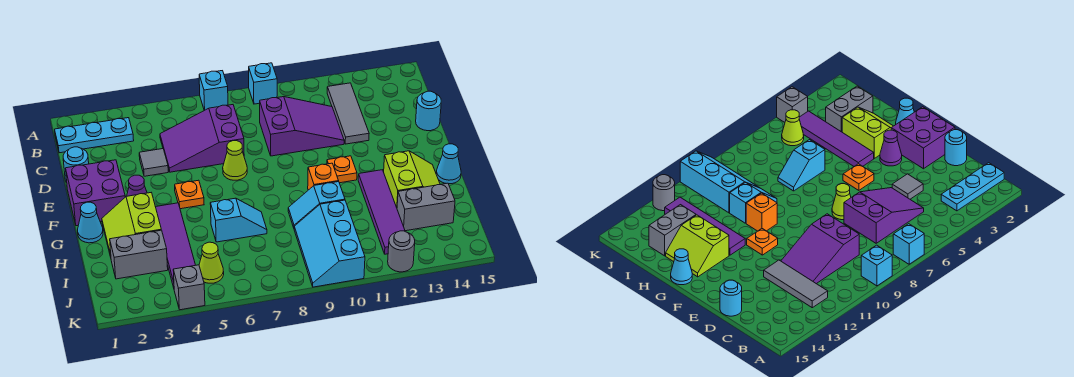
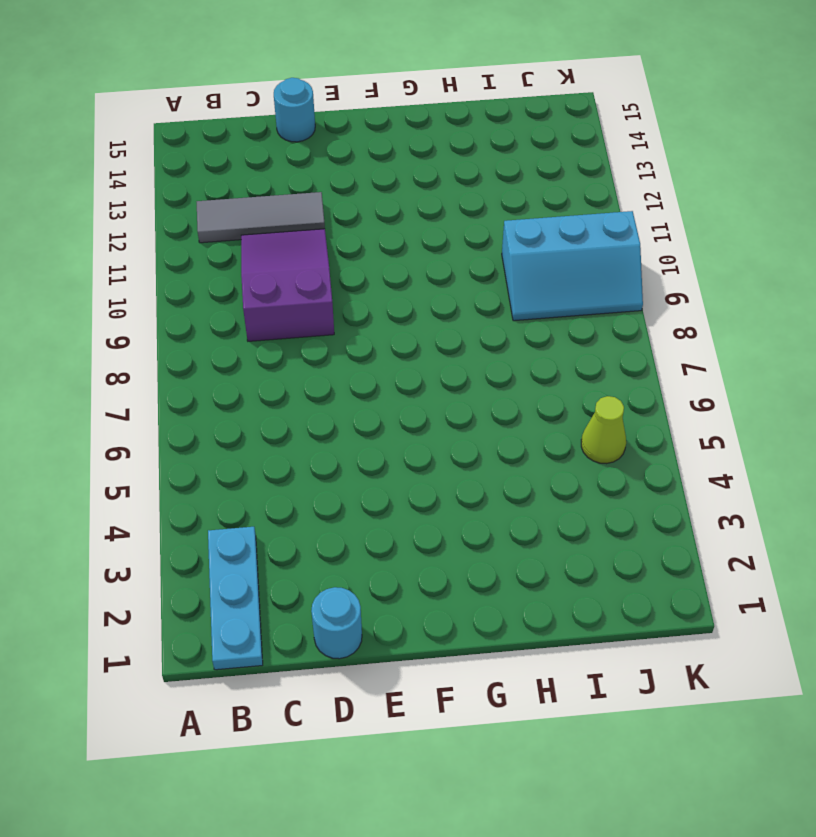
none -> cyan brick A7 level 1
none -> cyan brick A9 level 1
none -> purple slope C5:D7 level 1 top 7

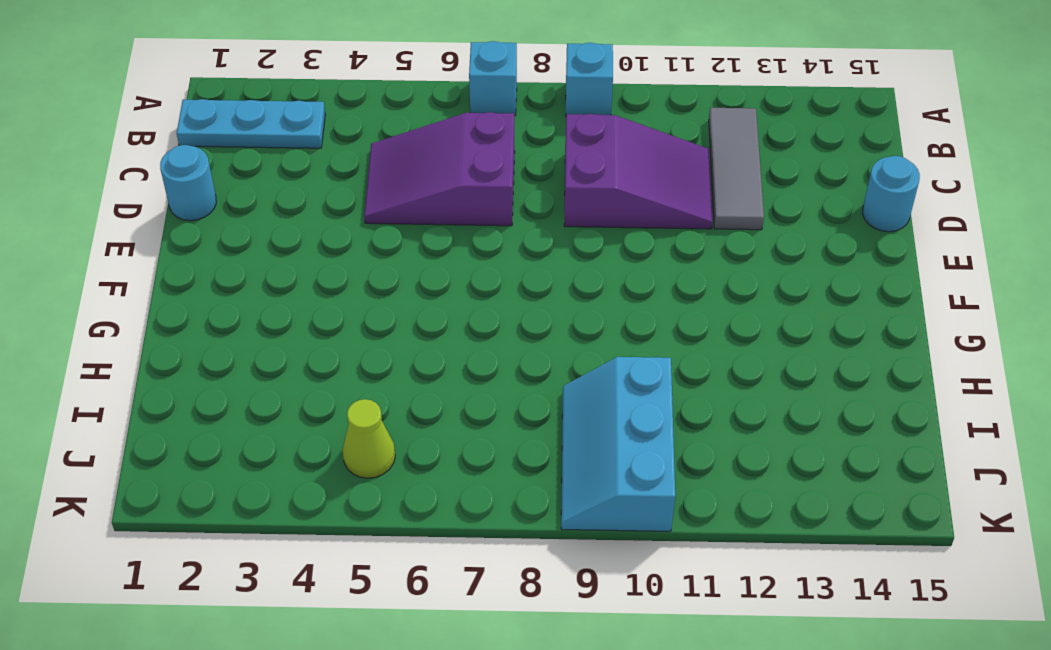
none -> grey tile D4 level 1
none -> purple brick E1:F2 level 1
none -> lime cone E7 level 1

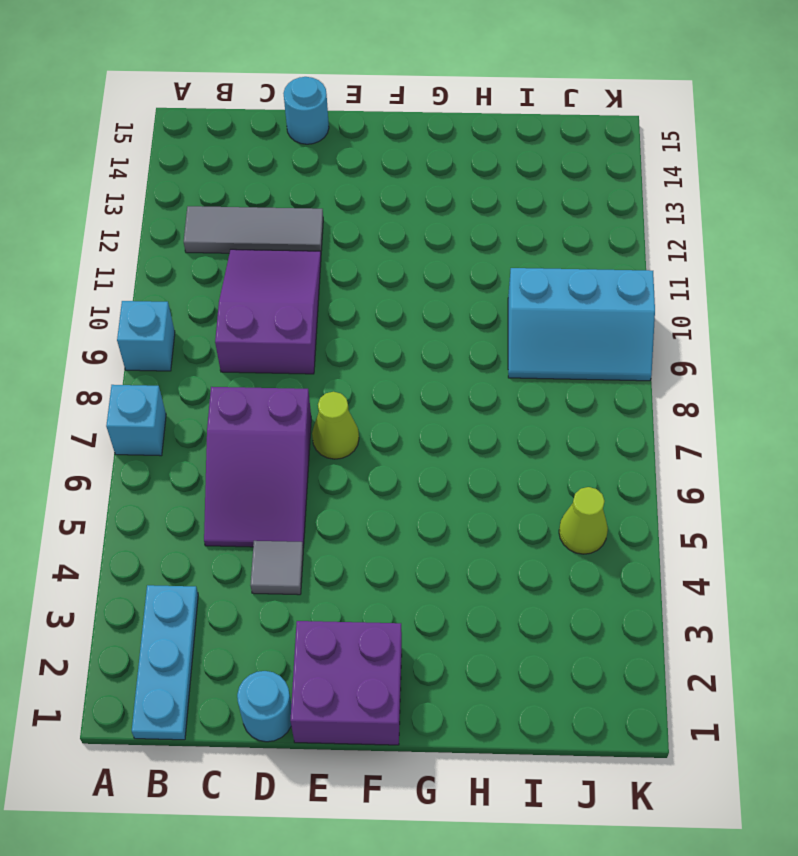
none -> purple cone F3 level 1
none -> orange plate F5 level 1
none -> orange plate F11 level 1

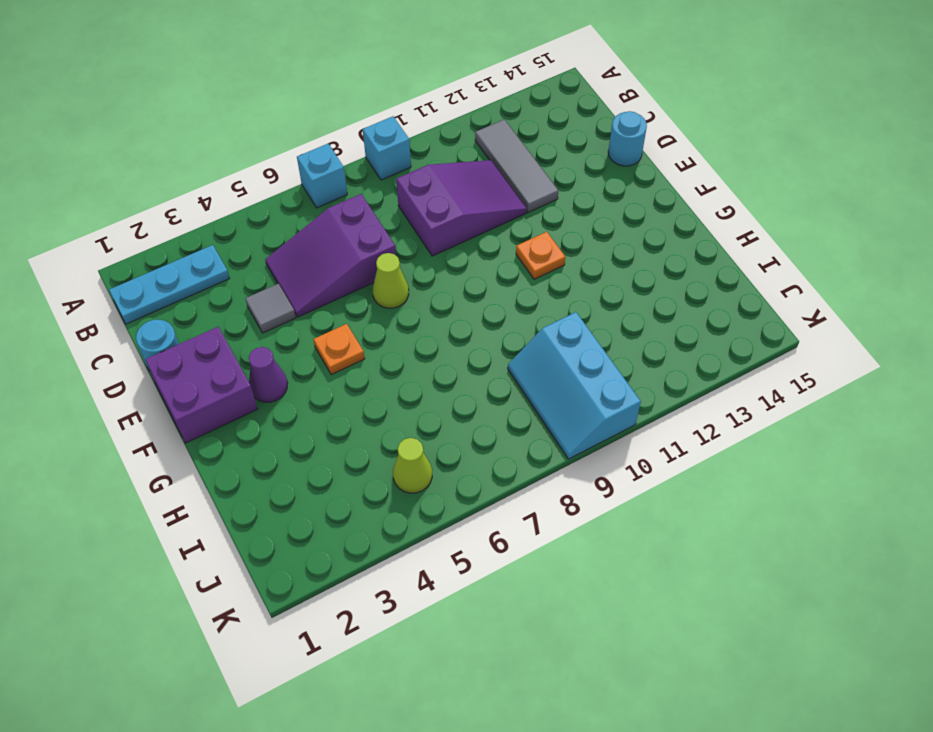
none -> cyan cone G1 level 1
none -> lime slope G2:H3 level 1 top 3
none -> purple tile G4:J4 level 1

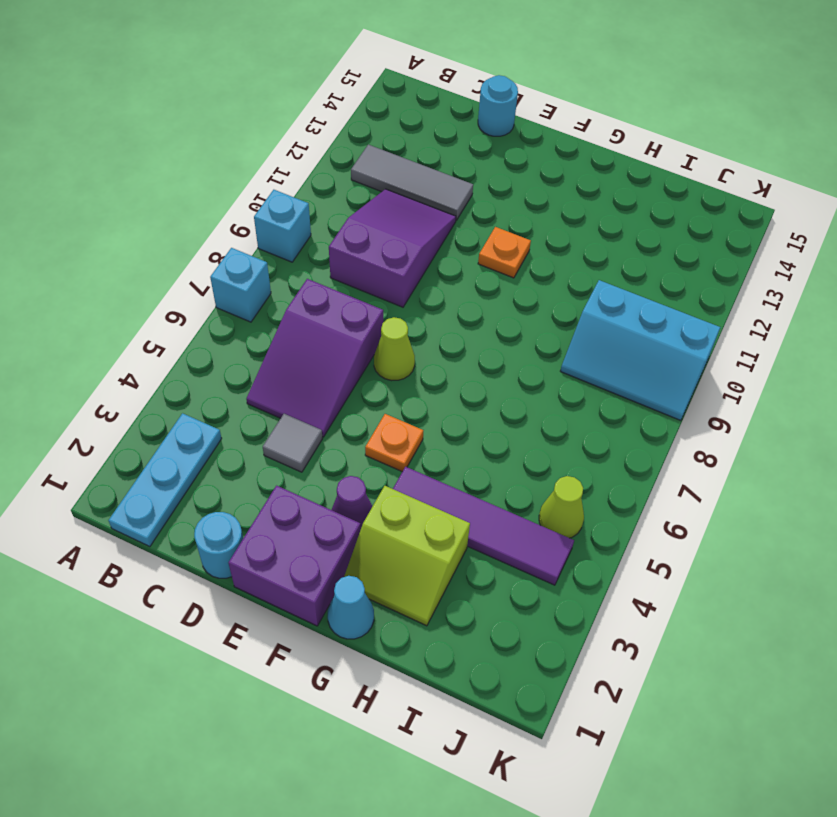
none -> orange brick G10 level 1
none -> purple tile G12:J12 level 1
none -> lime slope G13:H14 level 1 top 13

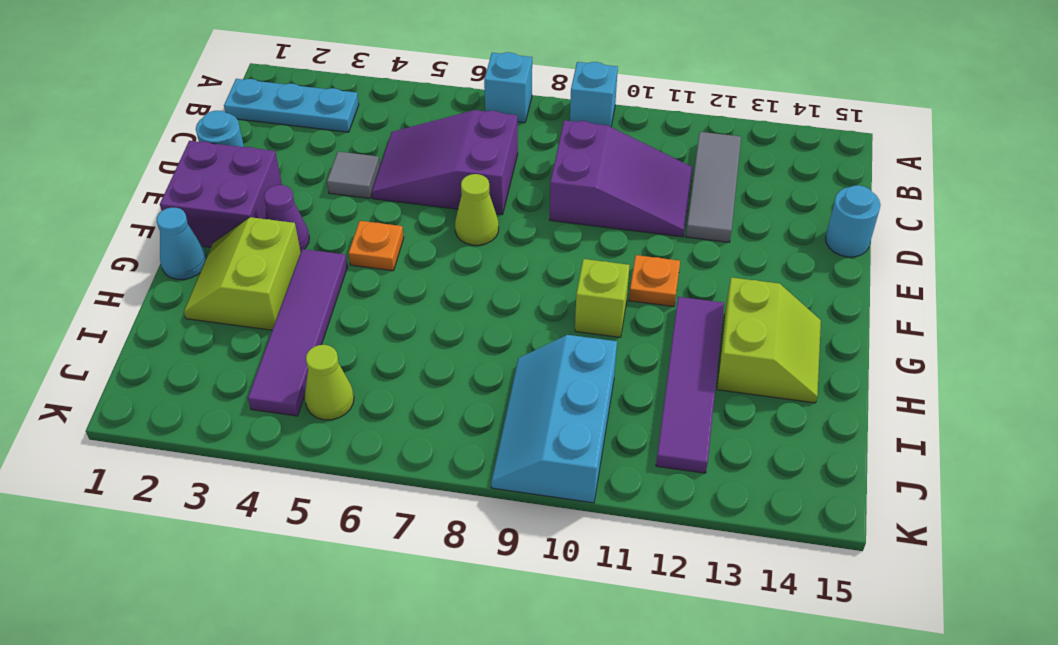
lime brick G10 level 1 -> orange brick G10 level 1
none -> cyan cone G15 level 1
none -> cyan slope H6:H7 level 1 top 6
none -> cyan slope H9:H10 level 1 top 10

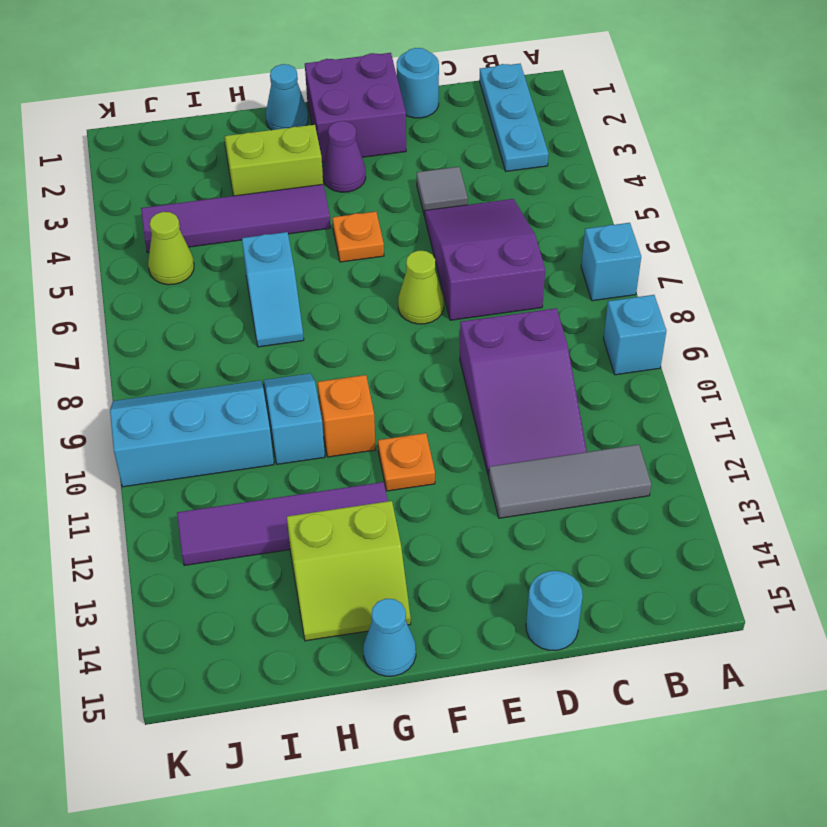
none -> grey brick I2:I3 level 1
none -> grey brick I13:I14 level 1
none -> grey brick K4 level 1

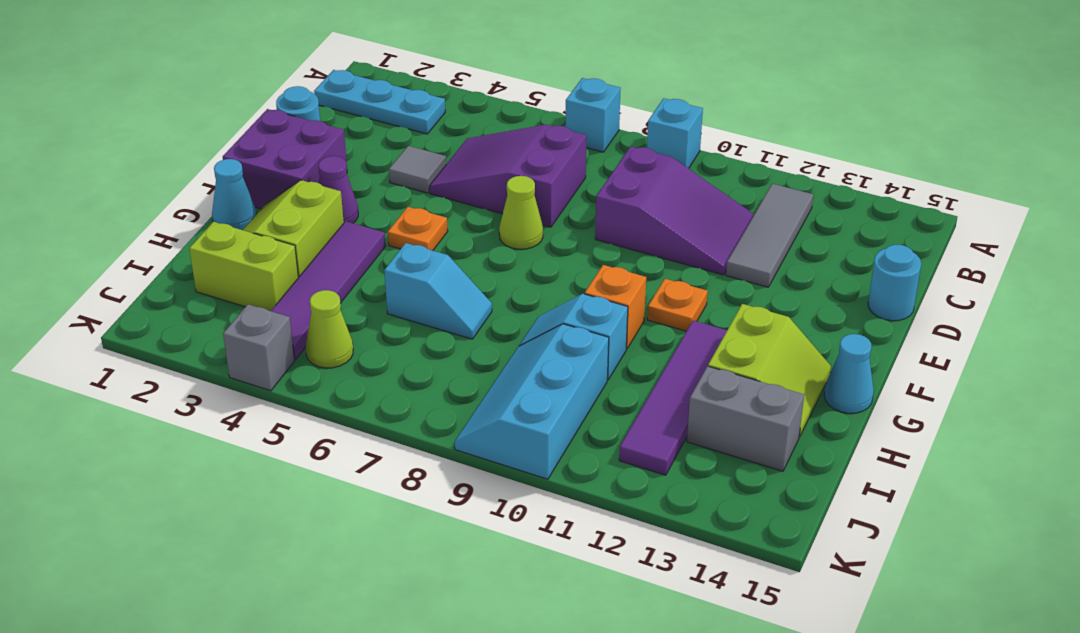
lime brick I2:I3 level 1 -> grey brick I2:I3 level 1
none -> grey round brick K12 level 1

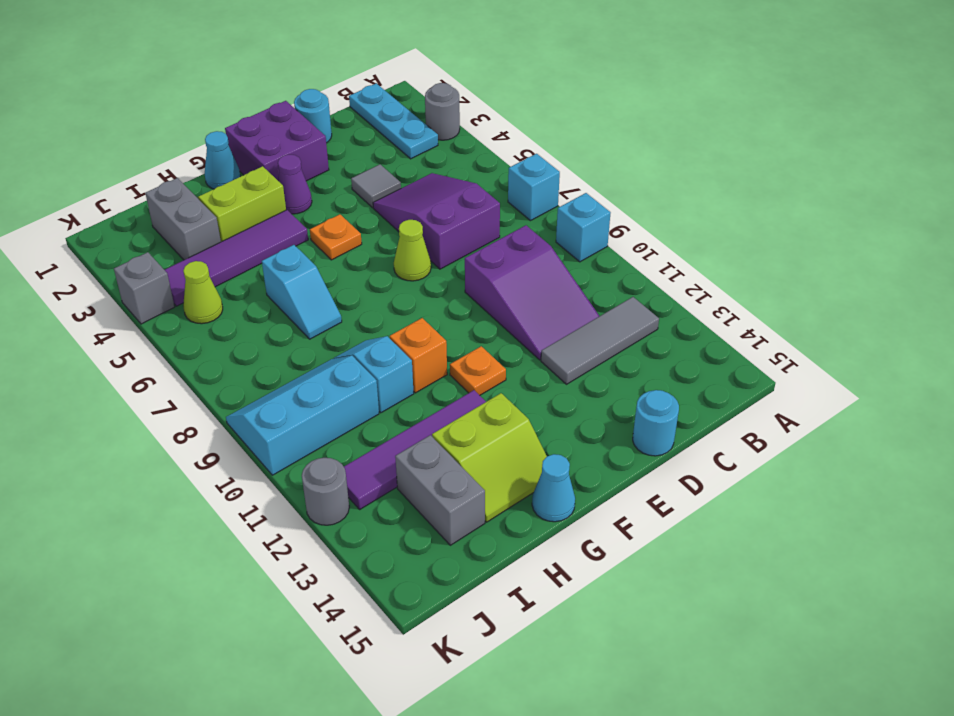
grey round brick A3 level 1 -> none

